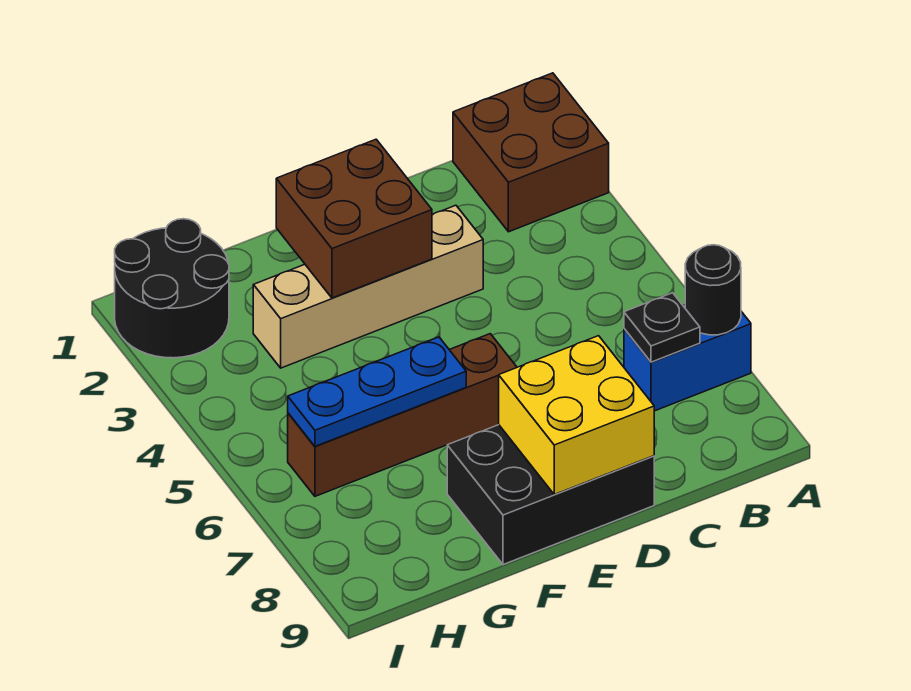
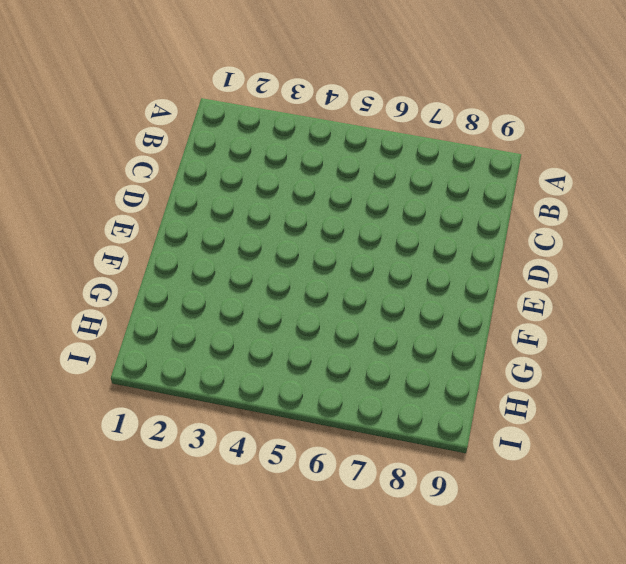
none -> brown brick A1:B2 level 1
none -> blue brick A7:B7 level 1

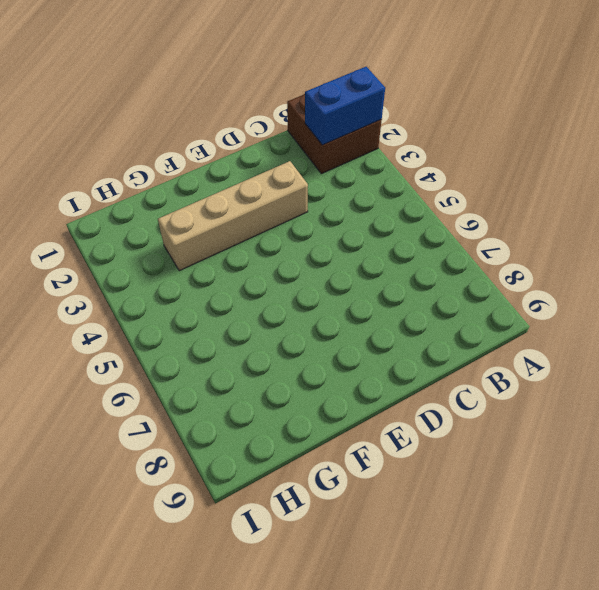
blue brick A2:B2 level 2 -> blue brick A7:B7 level 1
none -> black brick D8:F9 level 1
none -> brown brick E6:H6 level 1

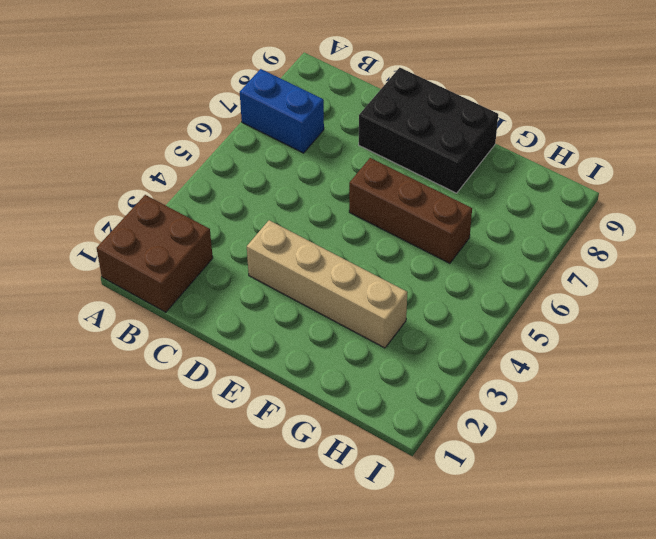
brown brick E6:G6 level 1 -> brown brick E6:H6 level 1
none -> black round brick H1:I2 level 1
none -> black round brick A7 level 2

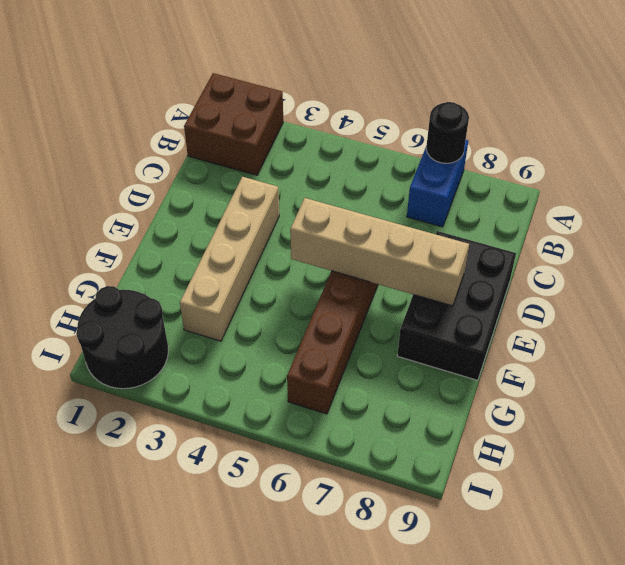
tan brick E5:E8 level 2 -> yellow brick D8:E9 level 2
none -> black plate B7 level 2
none -> brown brick E2:F3 level 2

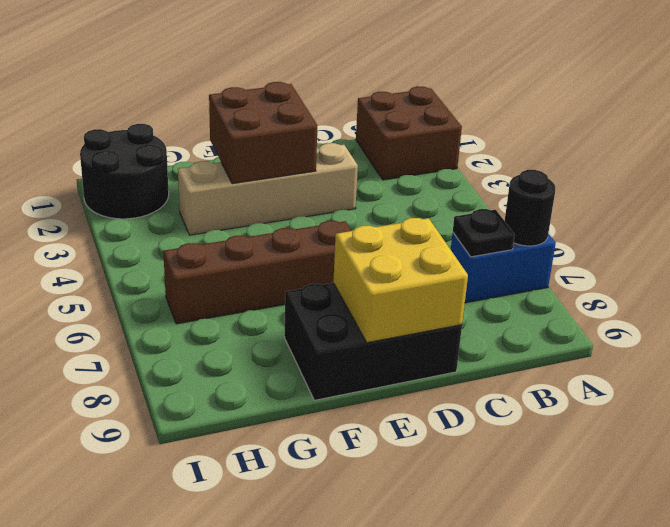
none -> blue plate F6:H6 level 2

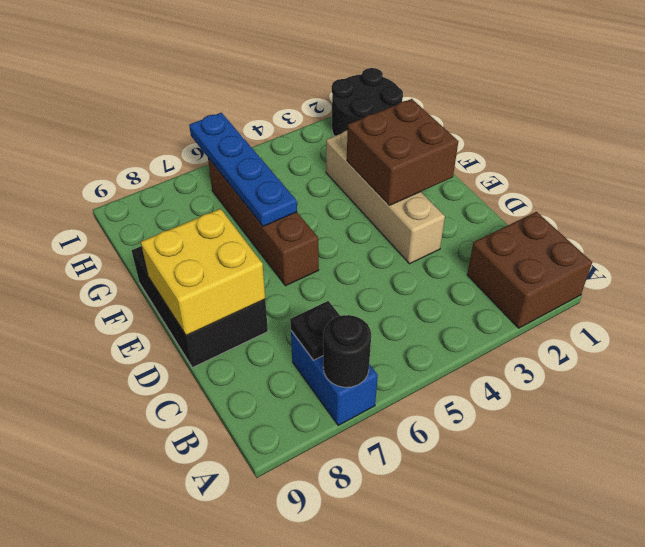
blue plate F6:I6 level 2 -> blue plate F6:H6 level 2

